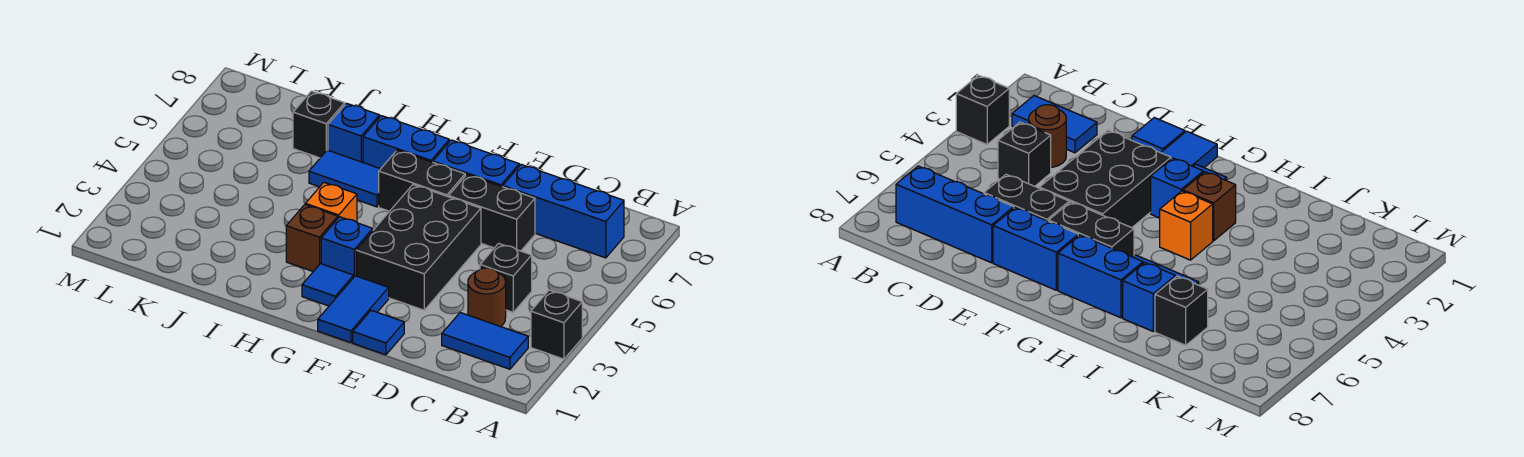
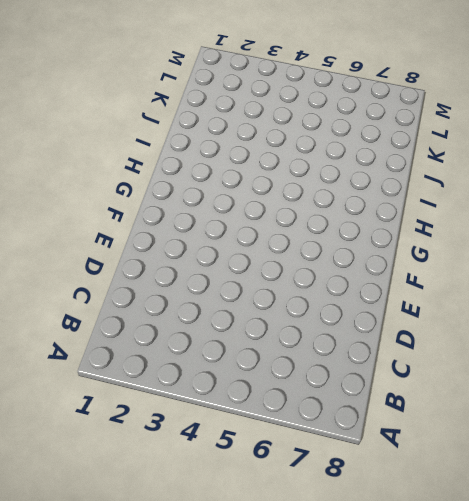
none -> black brick A3 level 1
none -> blue tile B2:C2 level 1
none -> blue brick B7:D7 level 1

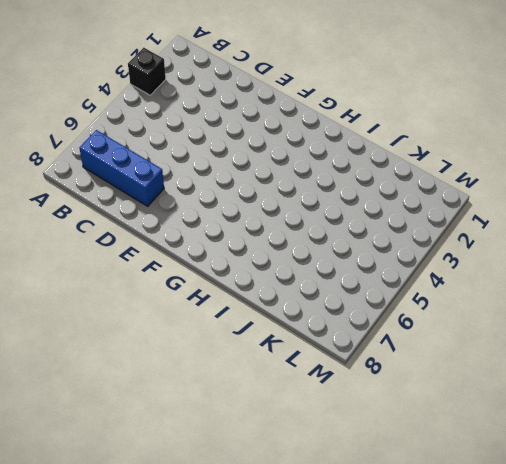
none -> blue tile B2:C2 level 1
none -> brown round brick C3 level 1
none -> black brick C4 level 1

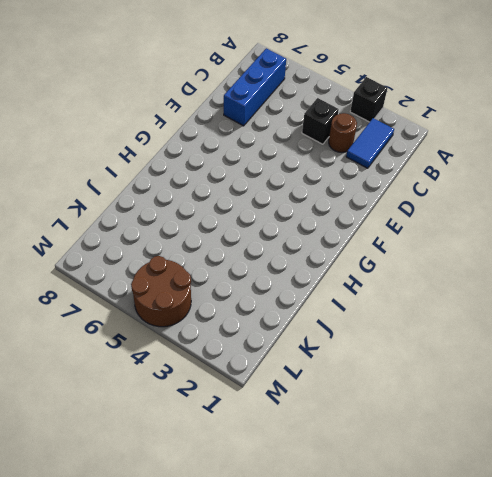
brown round brick L4:M5 level 1 -> none
none -> black brick D6:E6 level 1
none -> blue tile E1 level 1
none -> black brick E3:F5 level 1

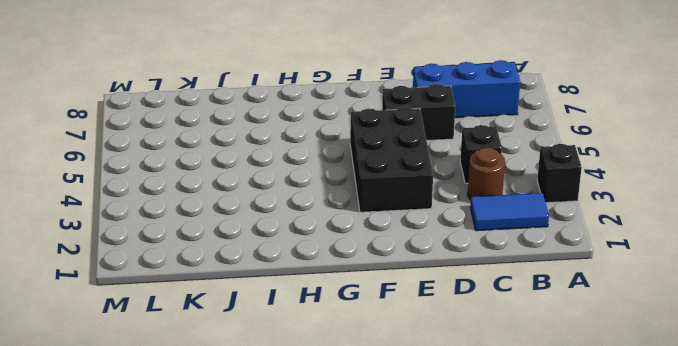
none -> blue tile E1 level 1
none -> blue brick E7:F7 level 1
none -> blue tile F1:F2 level 1

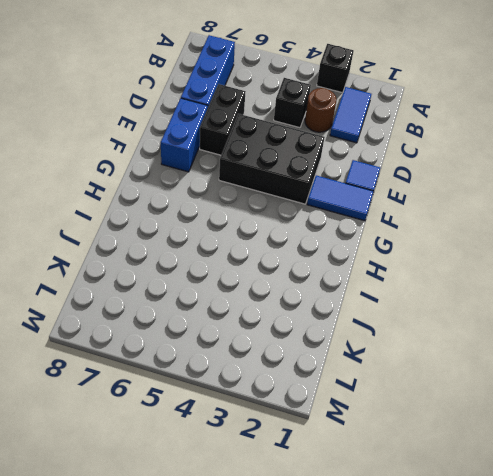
none -> black brick F6:G6 level 1
none -> blue tile G2 level 1
none -> blue brick G3 level 1

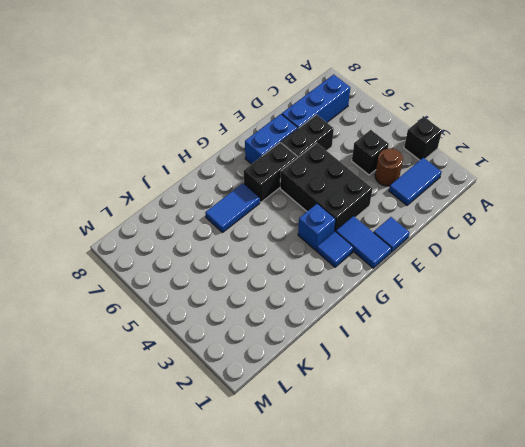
none -> blue brick G7:H7 level 1
none -> brown brick H3 level 1
none -> orange brick H4 level 1

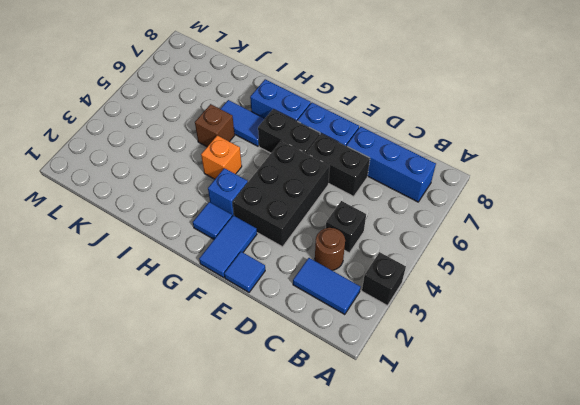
brown brick I5 level 1 -> brown brick H3 level 1
none -> blue brick I7 level 1
none -> black brick J7 level 1

